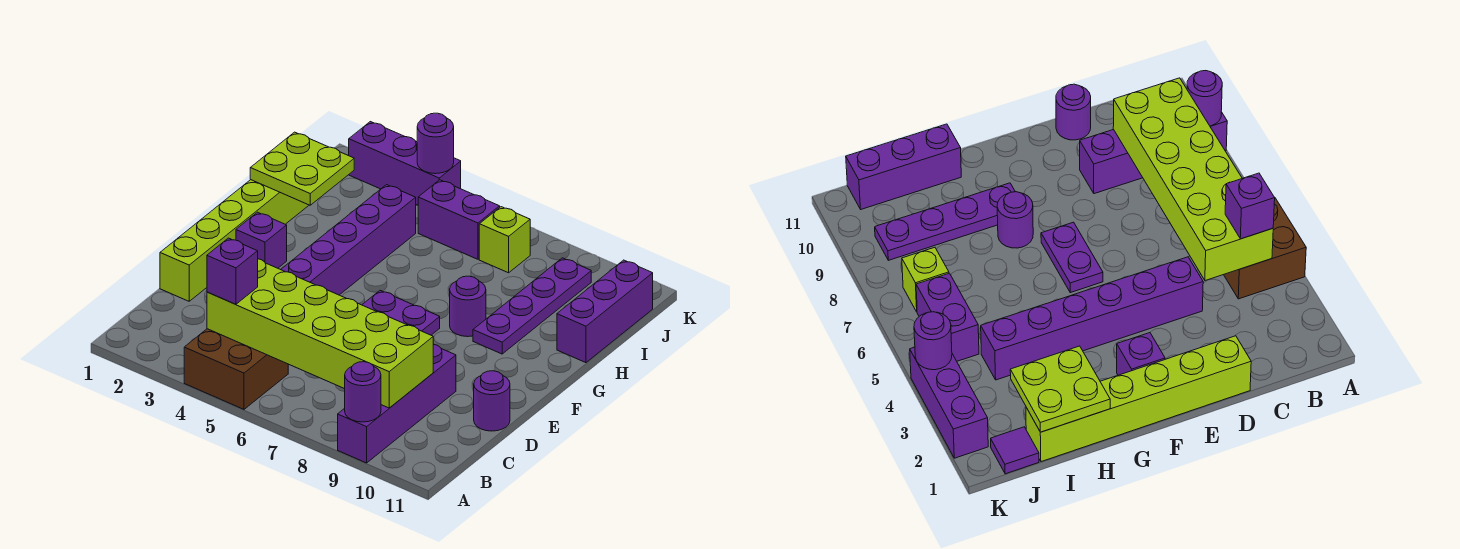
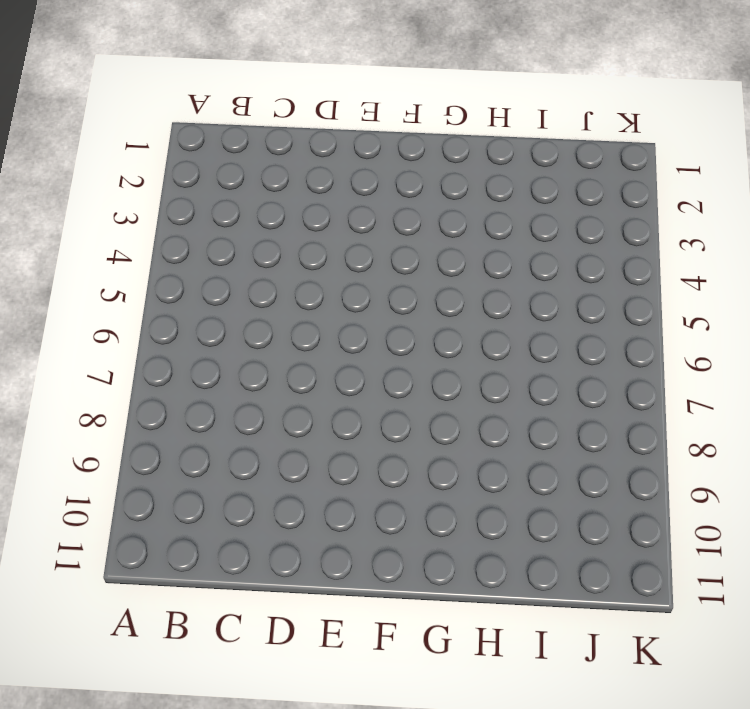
none -> brown brick A4:B5 level 1
none -> purple brick A9:D9 level 1
none -> lime brick D1:I1 level 1

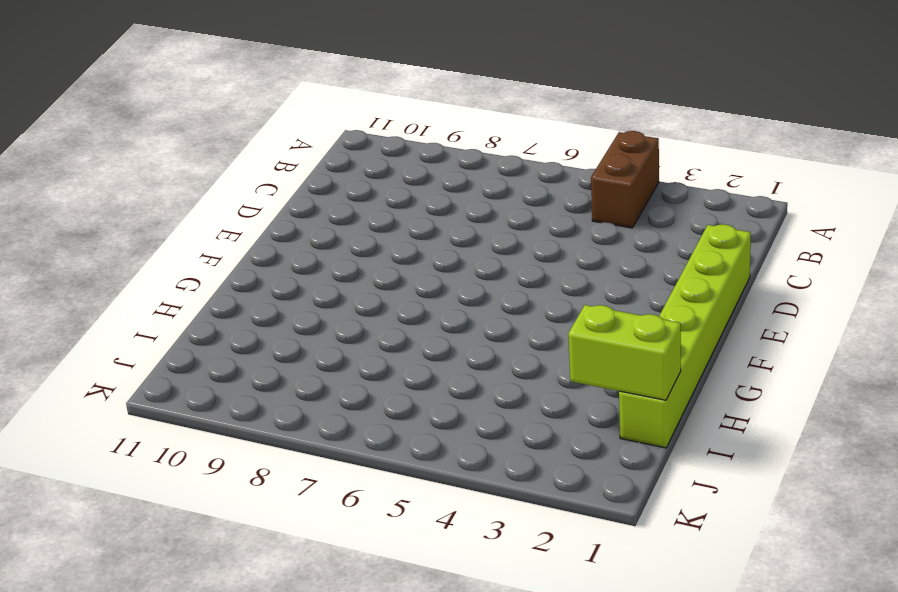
brown brick A4:B4 level 1 -> brown brick A4:B5 level 1
lime brick I1:I2 level 2 -> lime plate H1:I2 level 2
none -> purple brick A9:D9 level 1
none -> purple brick D4:I4 level 1
none -> purple round brick D11 level 1

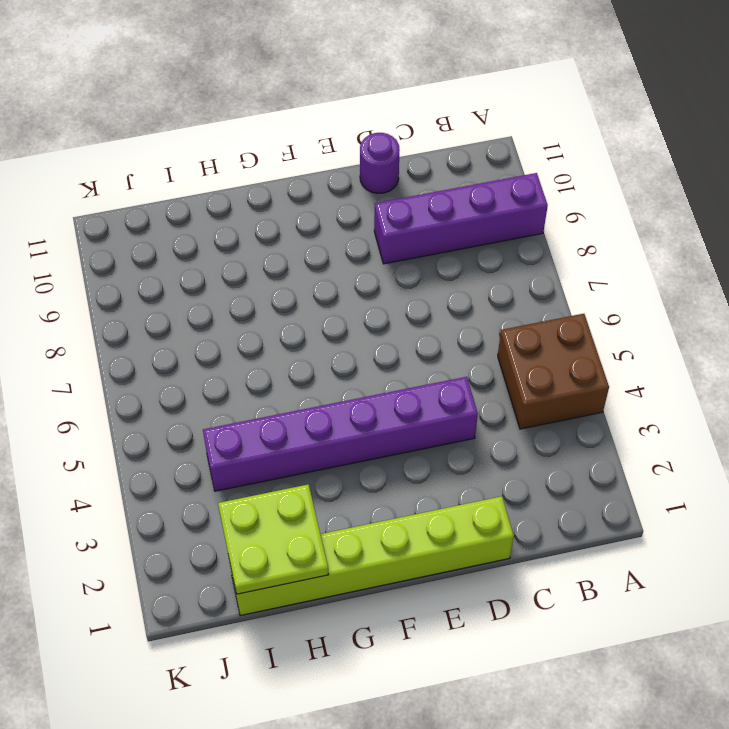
none -> purple brick F2 level 1
none -> purple plate F6:F7 level 1
none -> purple round brick G8 level 1

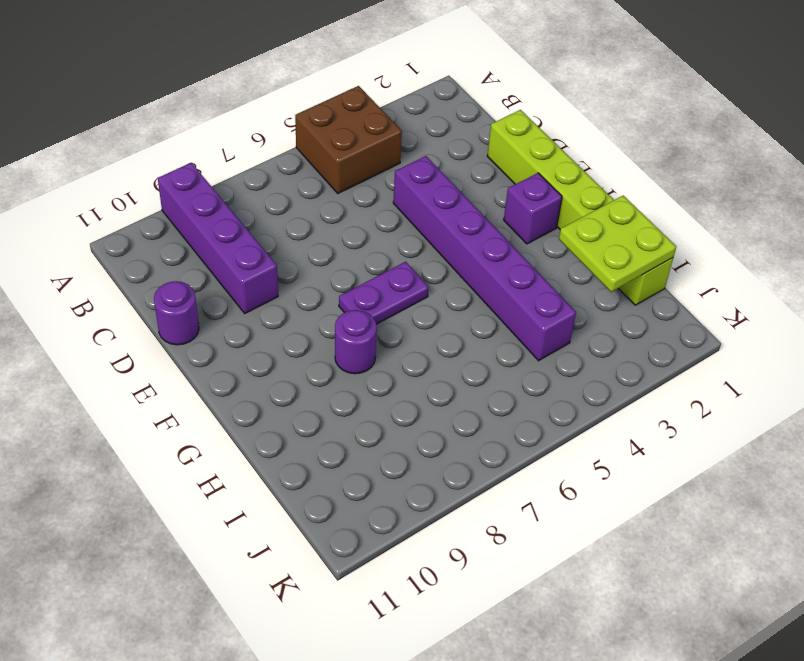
none -> purple plate G9:J9 level 1
none -> purple brick H11:J11 level 1
none -> purple tile J1 level 1

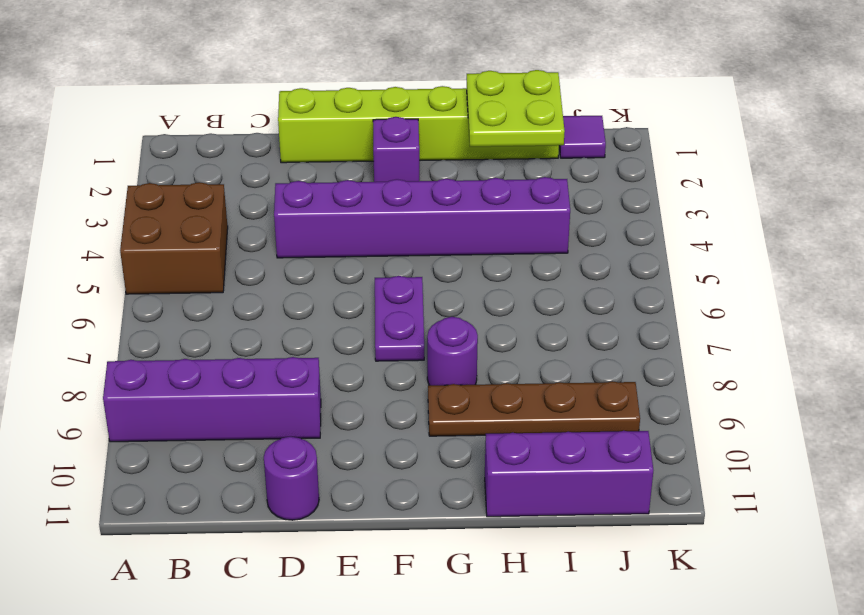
brown plate G9:J9 level 1 -> purple plate G9:J9 level 1
none -> purple brick J5:J6 level 1
none -> lime brick J7 level 1
none -> purple brick K2:K4 level 1

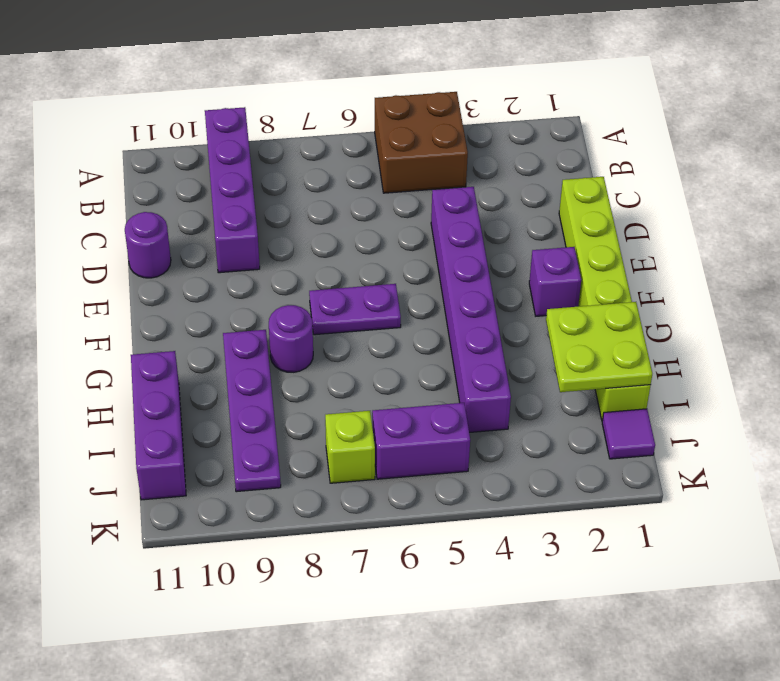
none -> purple brick K2:K4 level 1
none -> purple round brick A9 level 2
none -> lime brick B4:C9 level 2

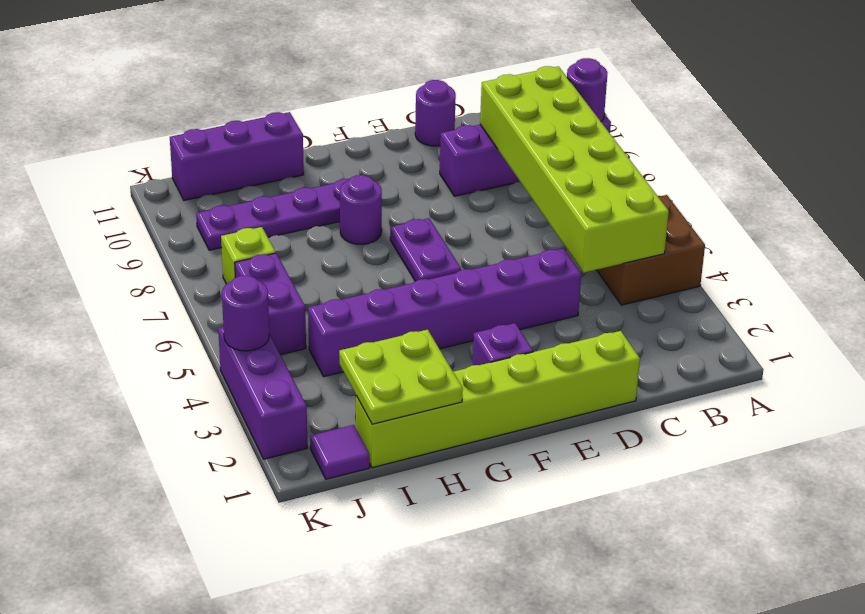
none -> purple brick B4 level 3

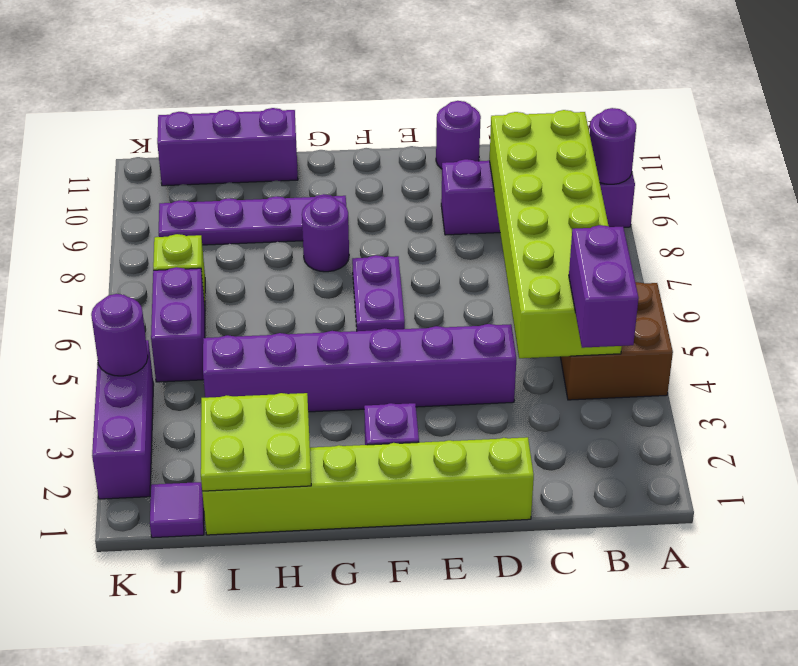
purple brick B3:B4 level 3 -> purple brick B4 level 3

